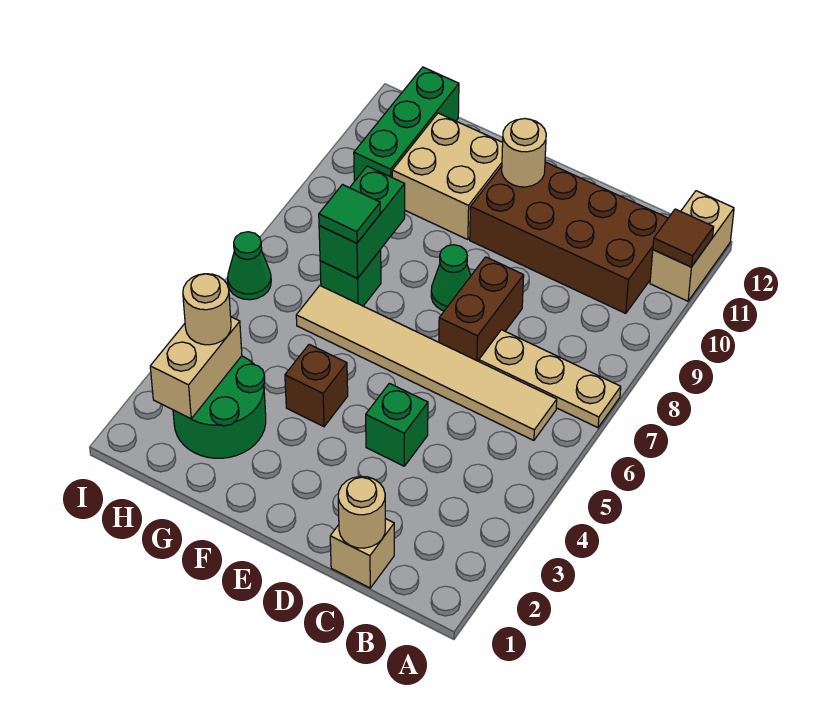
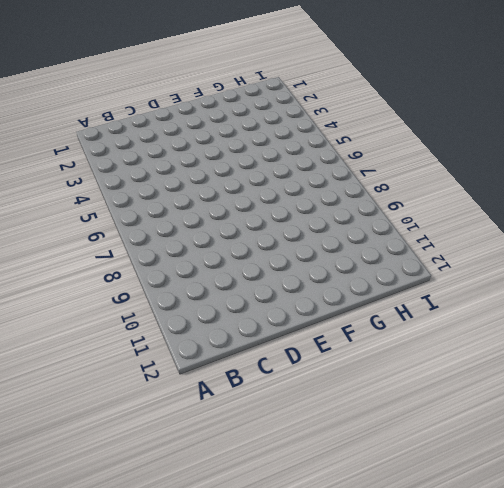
none -> tan plate A7:C7 level 1
none -> tan brick A11:A12 level 1
none -> tan tile B6:G6 level 1

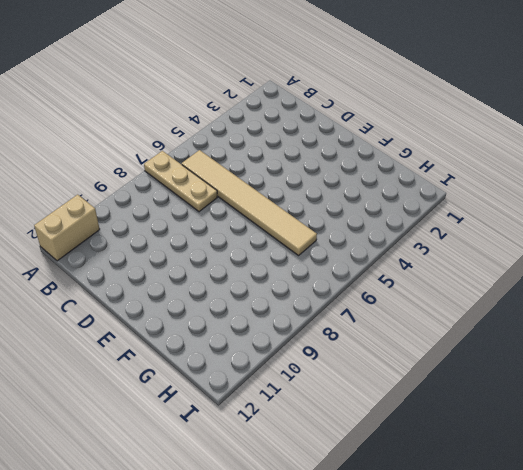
none -> brown brick B10:E11 level 1
none -> tan brick C1 level 1
none -> green brick D4 level 1

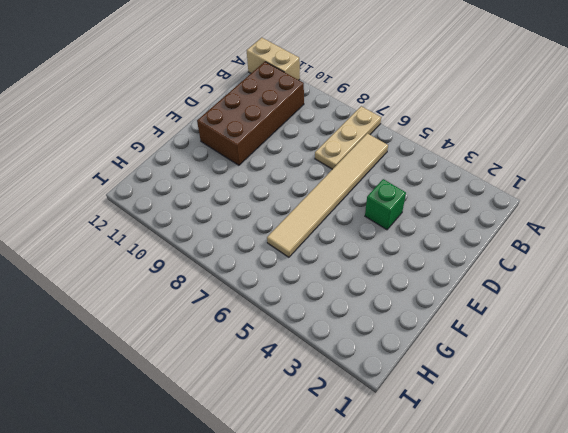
none -> tan brick C1 level 1
none -> brown brick D7:D8 level 1
none -> green cone E8 level 1

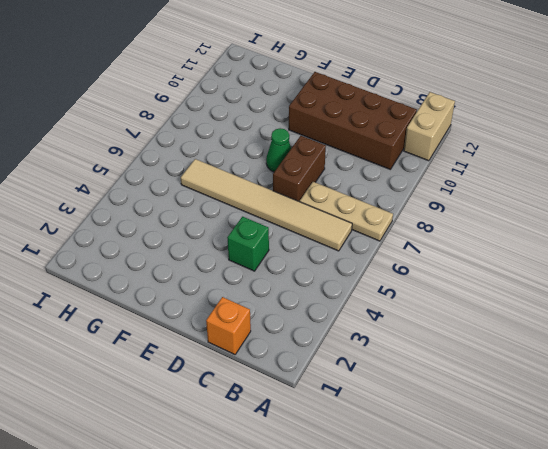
orange brick C1 level 1 -> tan brick C1 level 1
none -> brown brick F4 level 1
none -> tan brick F10:G11 level 1
none -> green round brick G2:H3 level 1

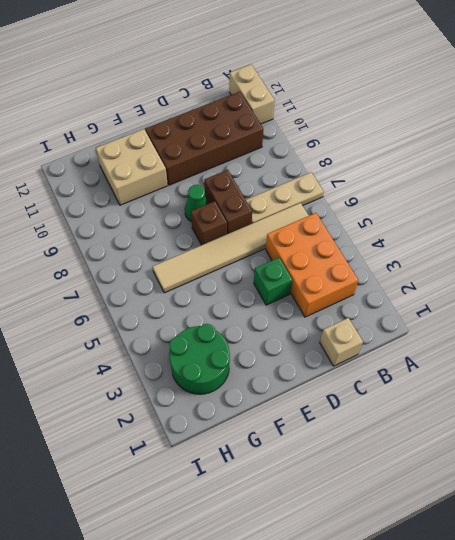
orange brick B3:C5 level 1 -> none
brown brick E7 level 1 -> brown brick F4 level 1
none -> green brick G7 level 1
none -> green brick H10:H12 level 1
none -> green cone I6 level 1

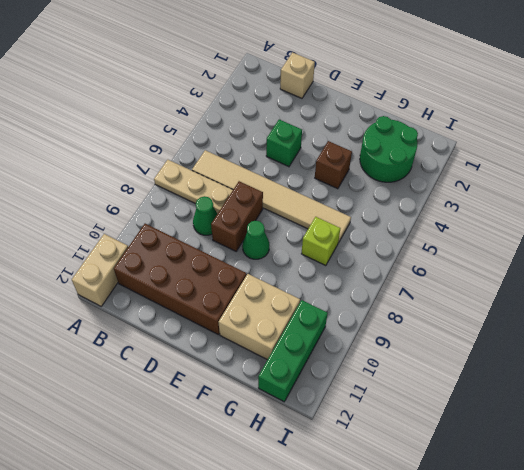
green cone C8 level 1 -> green cone I6 level 1
lime brick G7 level 1 -> green brick G7 level 1
none -> brown tile A11 level 2
none -> tan round brick C1 level 2
none -> tan round brick E11 level 2

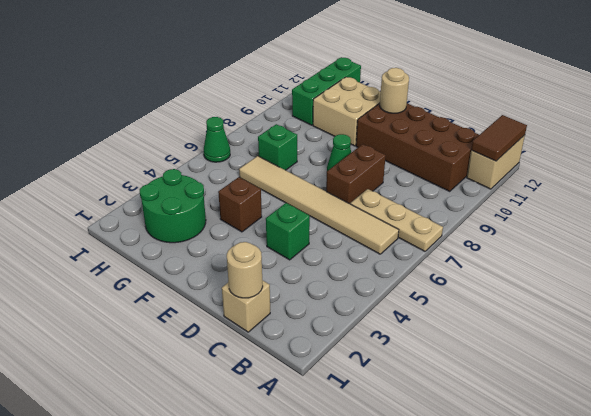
brown tile A11:A12 level 2 -> brown tile A11 level 2
none -> green brick G7:G8 level 2
none -> tan brick H2:H3 level 2
none -> green tile G7 level 3

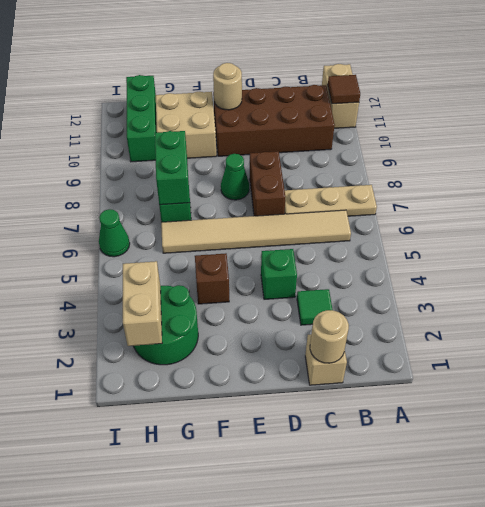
green tile C3 level 1 -> green tile G7 level 3
none -> tan round brick H3 level 3

